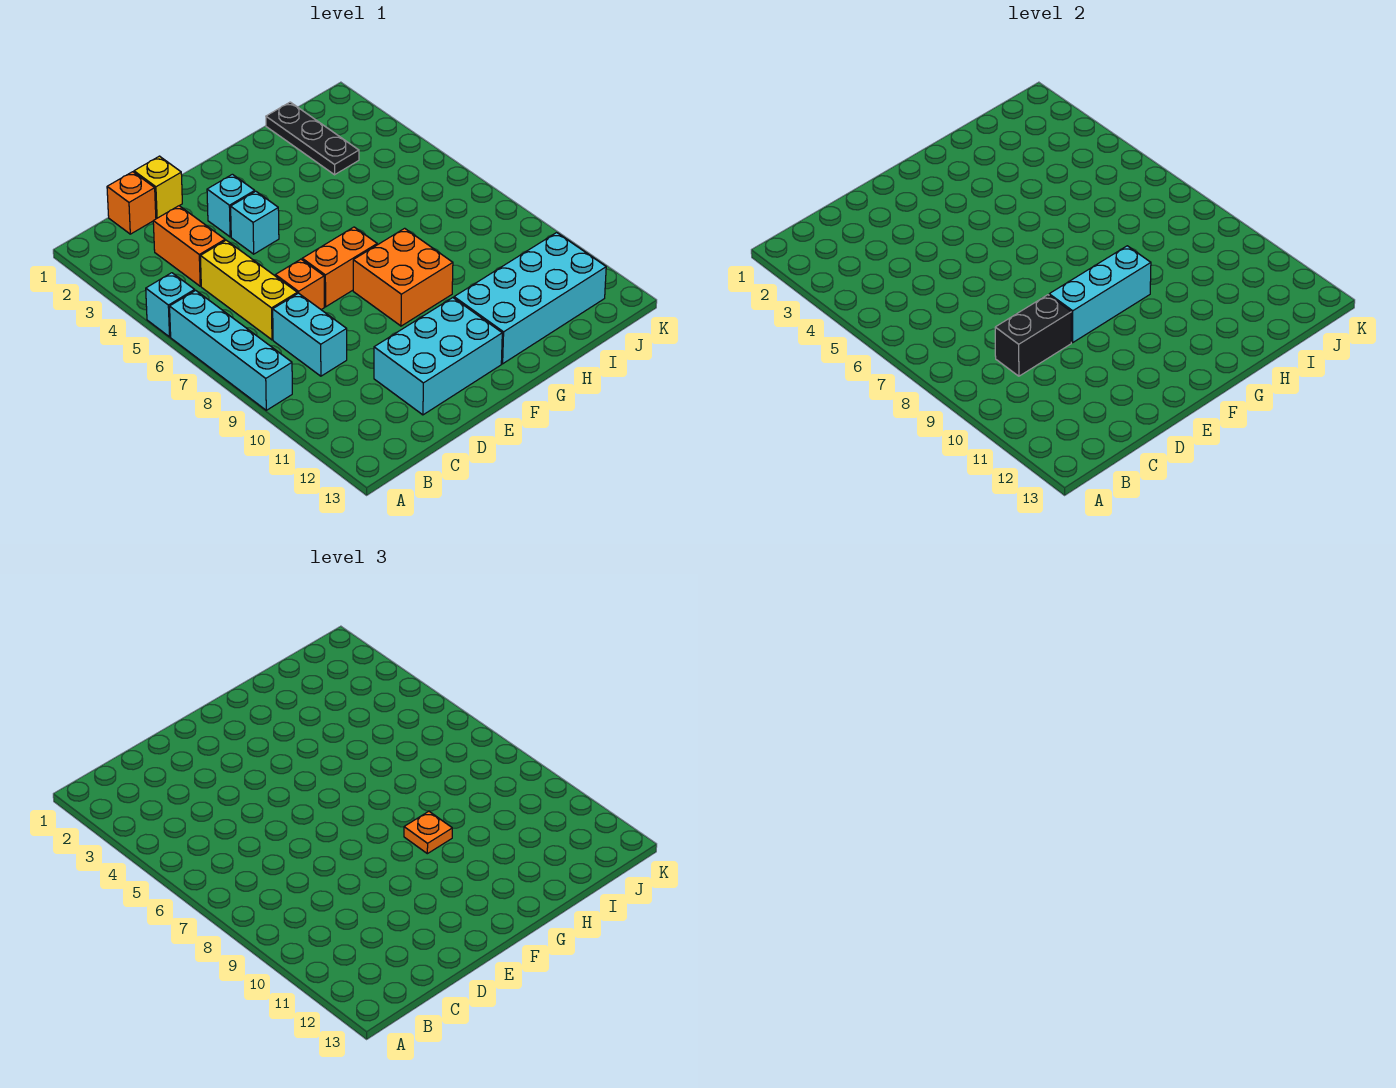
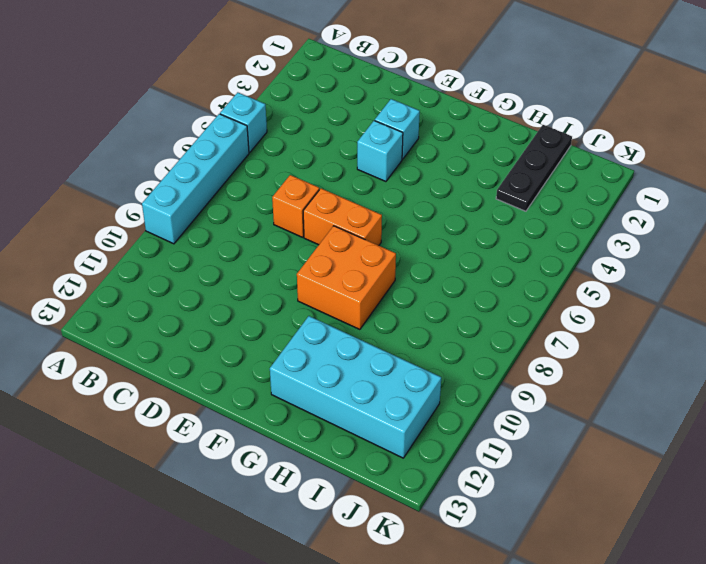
none -> orange brick C1 level 1
none -> orange brick C3:C4 level 1
none -> yellow brick C5:C7 level 1

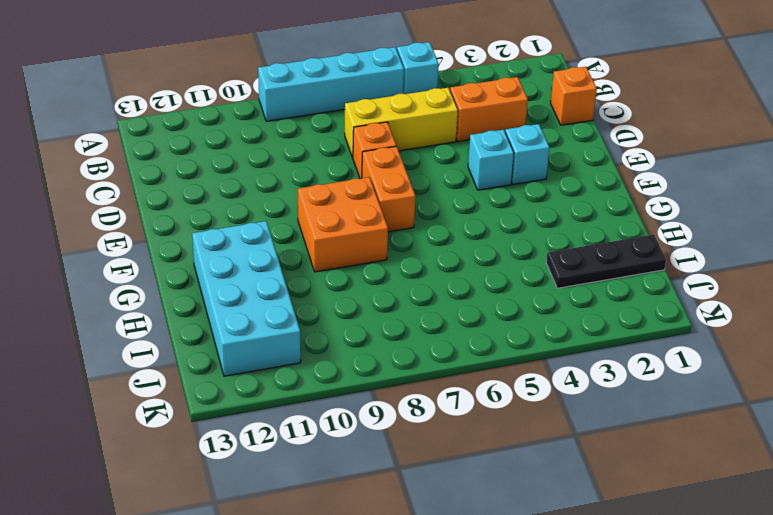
none -> cyan brick C8:C9 level 1
none -> yellow brick D1 level 1
none -> cyan brick D11:F12 level 1

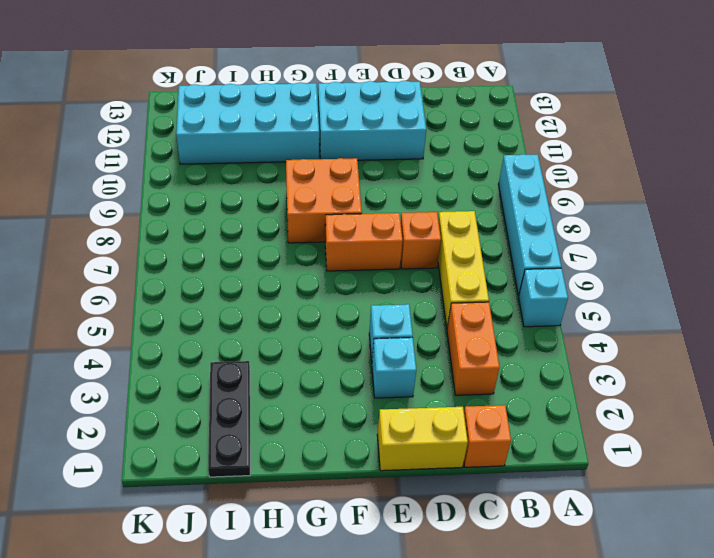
yellow brick D1:E1 level 1 -> yellow brick D1 level 1
none -> cyan brick C8:C9 level 1
none -> black brick C9:D9 level 2
none -> cyan brick E9:G9 level 2

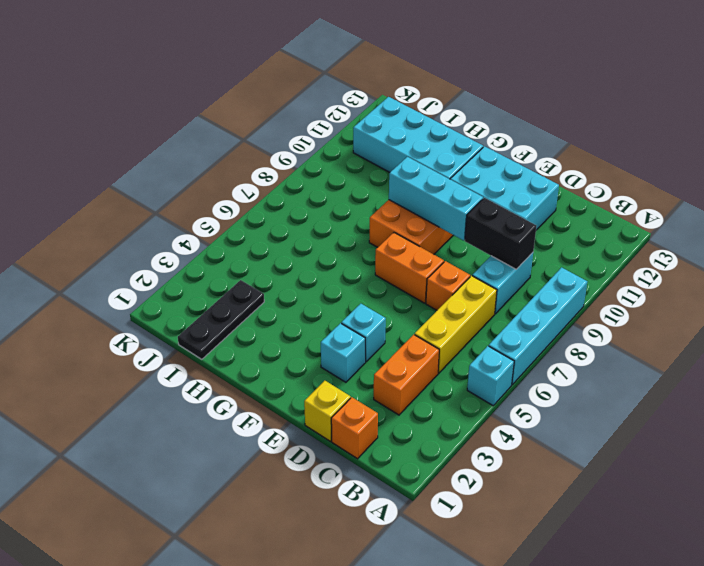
none -> orange plate G9 level 3

